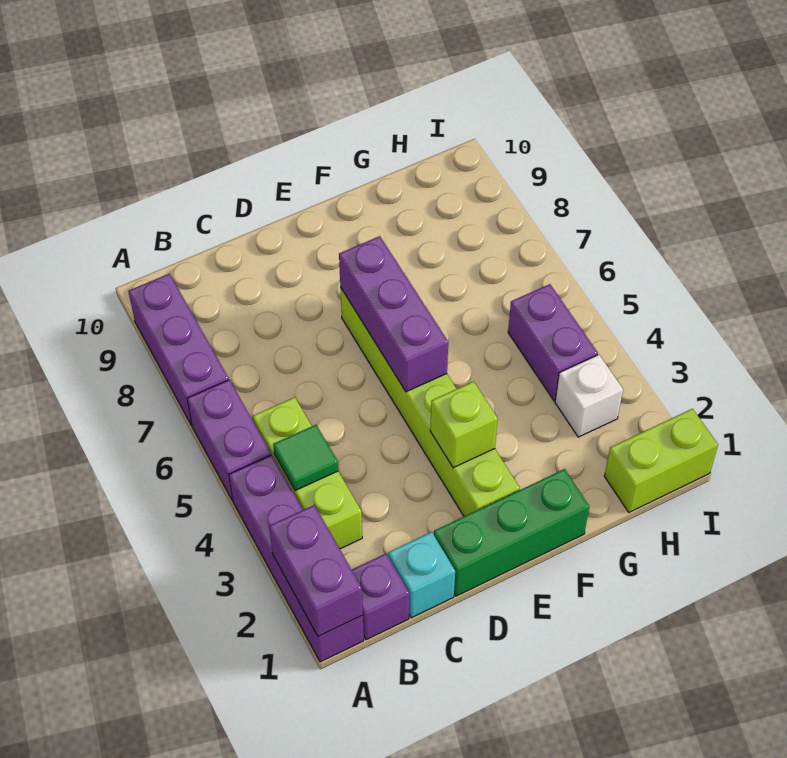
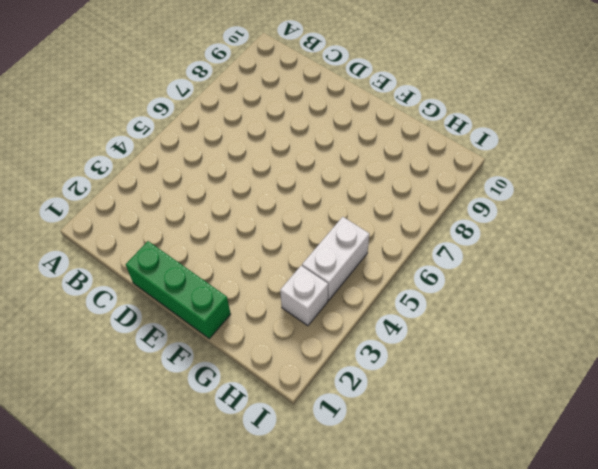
white brick H4:H5 level 1 -> purple brick H4:H5 level 1
none -> purple brick A1:A4 level 1
none -> purple brick A5:A6 level 1
none -> purple brick A7:A9 level 1

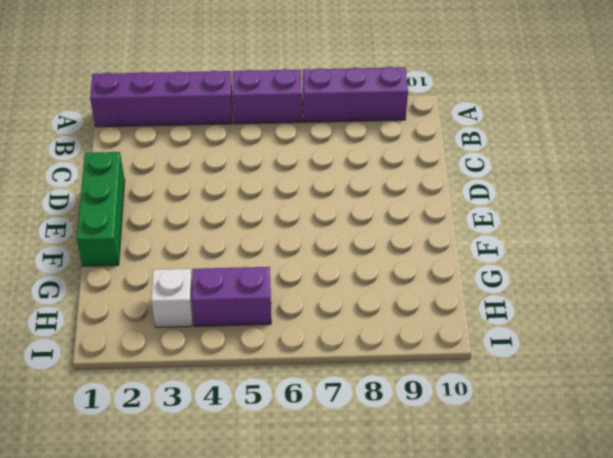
none -> purple brick B1 level 1
none -> lime brick B3:B5 level 1
none -> cyan brick C1 level 1

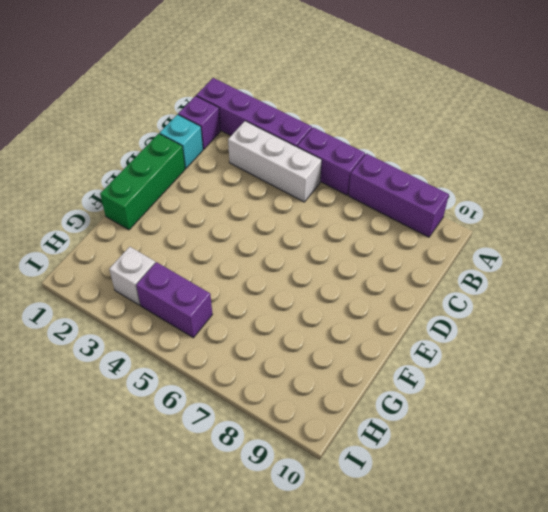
white brick B3:B5 level 1 -> lime brick B3:B5 level 1
none -> lime brick E2:E7 level 1
none -> lime brick H1:I1 level 1
none -> purple brick A1:A2 level 2

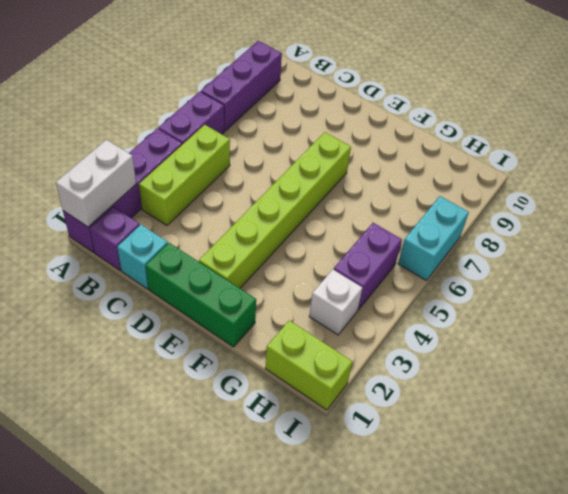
white brick A1:A2 level 2 -> purple brick A1:A2 level 2
cyan brick I6:I7 level 1 -> none
none -> green tile B4 level 2
none -> lime brick E3 level 2
none -> purple brick E5:E7 level 2

